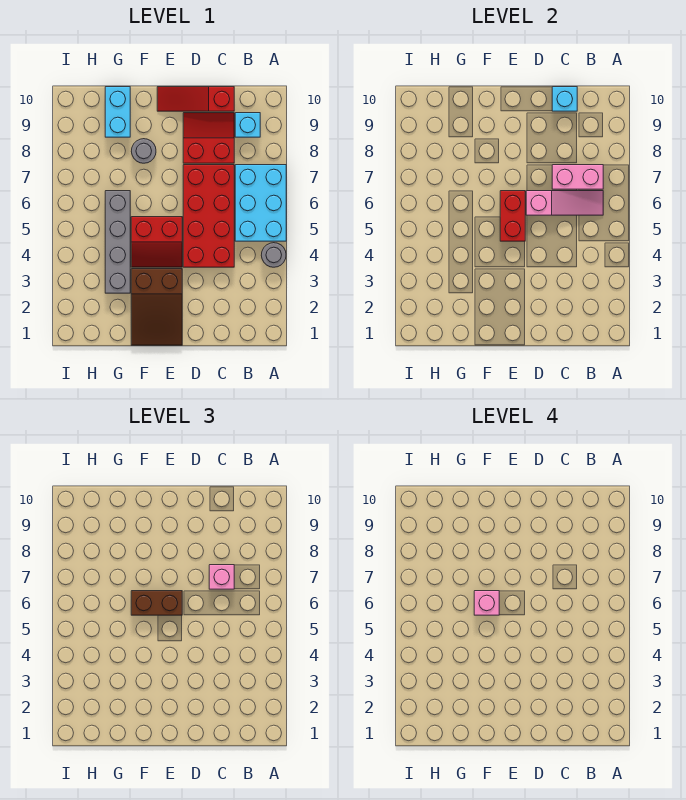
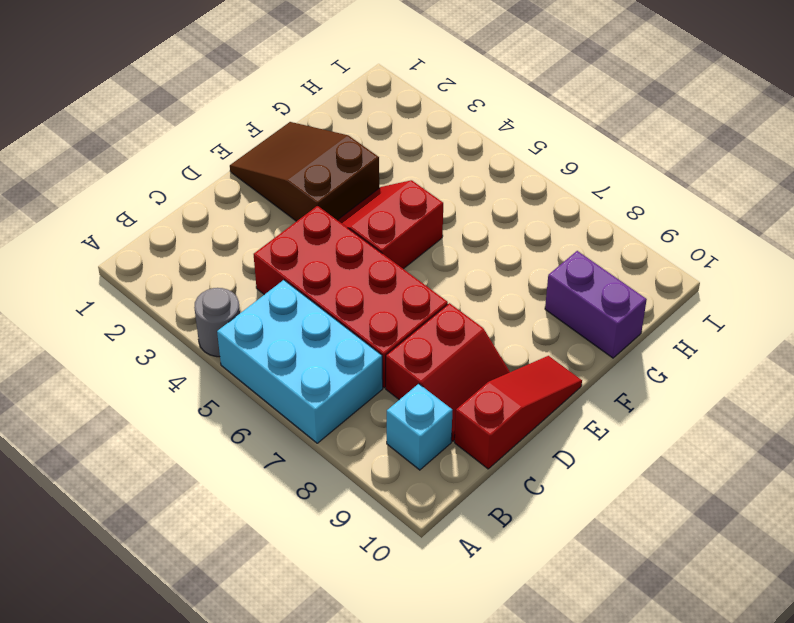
purple brick G9:G10 level 1 -> cyan brick G9:G10 level 1
none -> grey round brick F8 level 1
none -> grey brick G3:G6 level 1
none -> pink slope B6:D6 level 2 top D

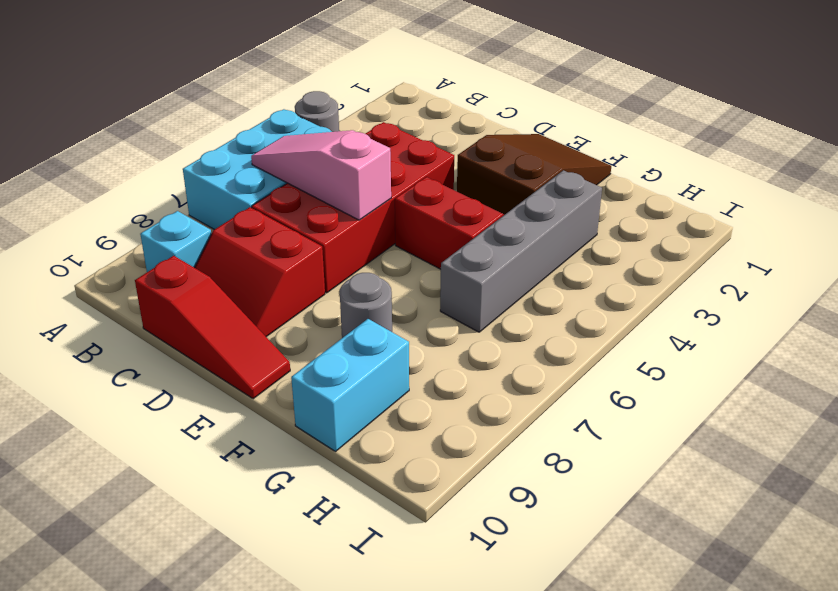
none -> pink brick B7:C7 level 2
none -> cyan brick C10 level 2
none -> red brick E5:E6 level 2

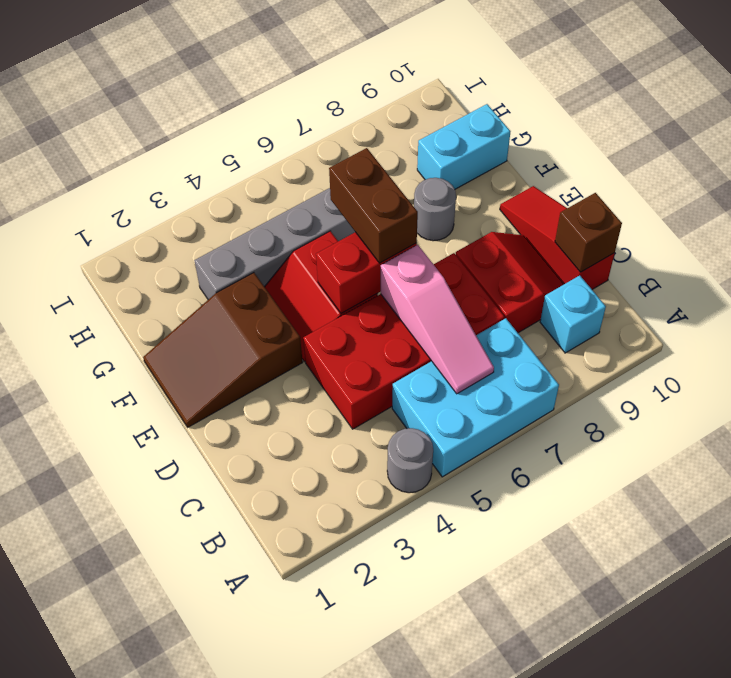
brown brick C10 level 2 -> cyan brick C10 level 2
none -> pink brick B7:C7 level 2
none -> pink brick C7 level 3
none -> pink brick F6 level 4

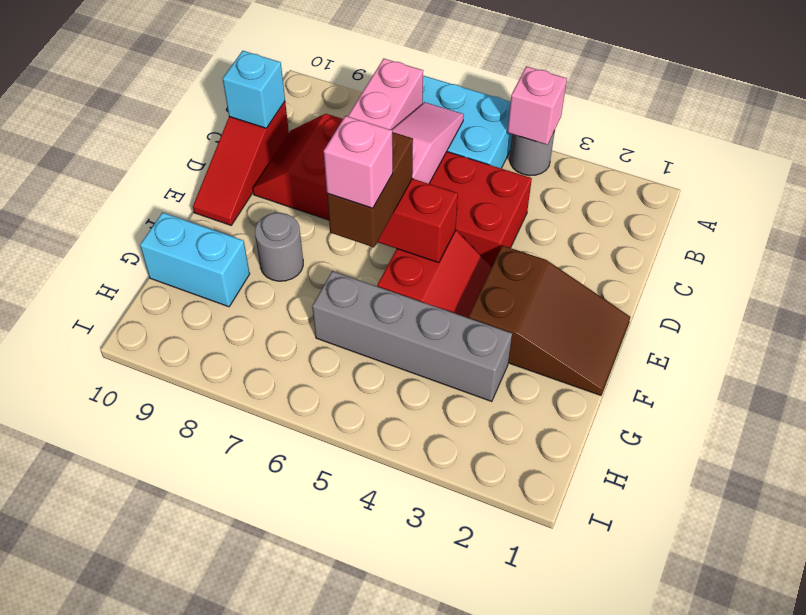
pink brick A4 level 2 -> pink brick C7 level 3
none -> cyan brick B9 level 1

